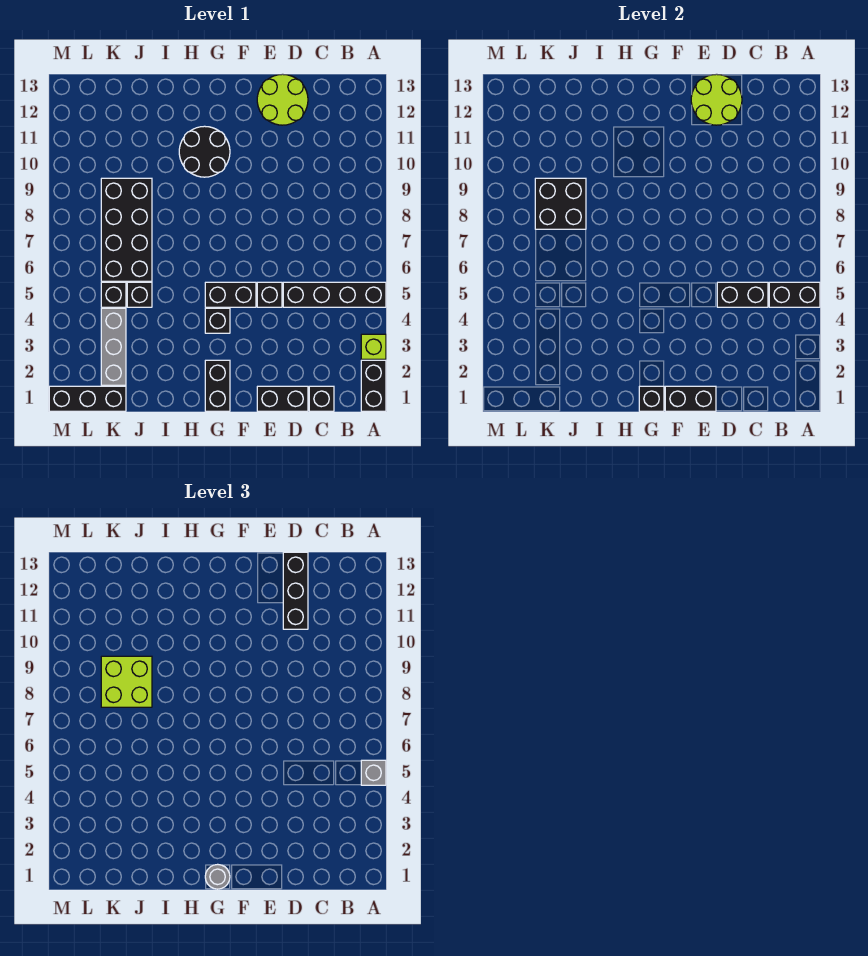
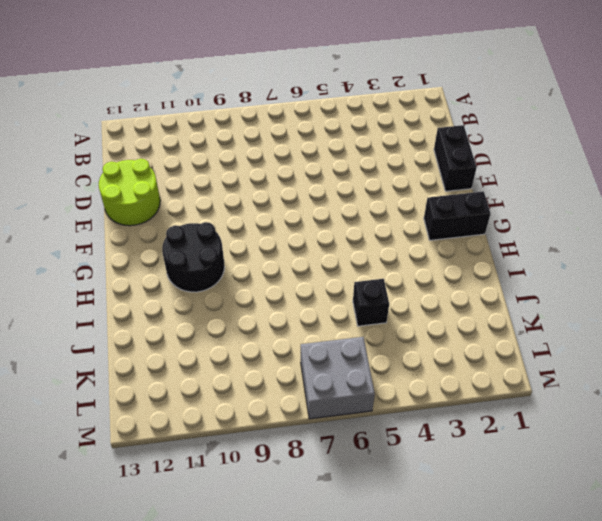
grey brick L6:M7 level 1 -> none
none -> black brick A1:A2 level 1
none -> lime brick A3 level 1
none -> black brick A5:D5 level 1

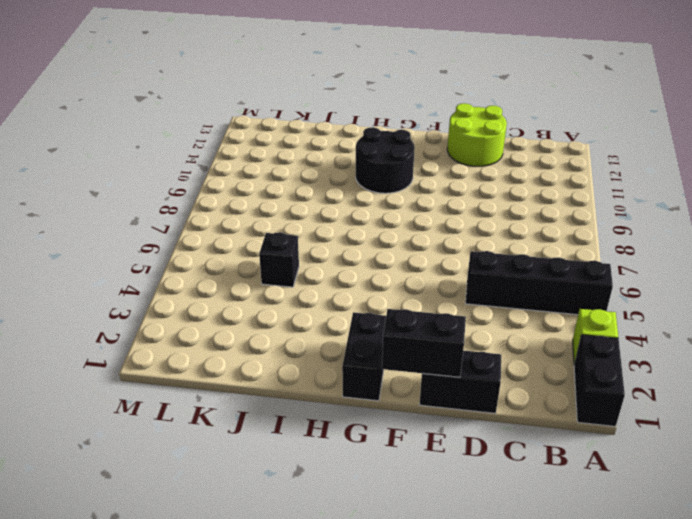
none -> black brick C1 level 1
none -> black brick E5 level 1
none -> black brick F5:G5 level 1

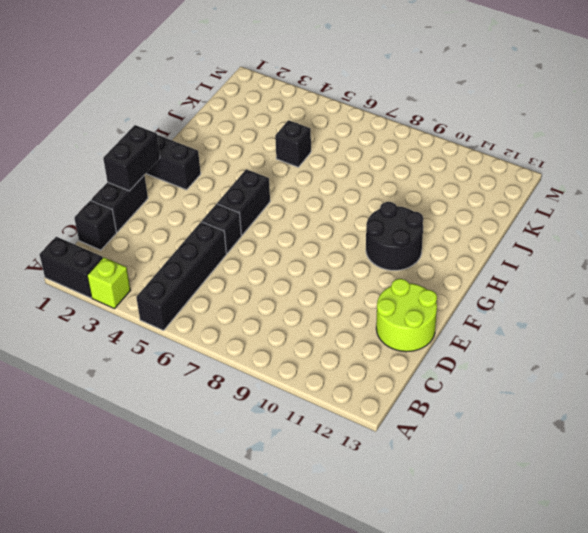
none -> black brick G4 level 1
none -> black brick J6:K9 level 1
none -> black brick K1:M1 level 1

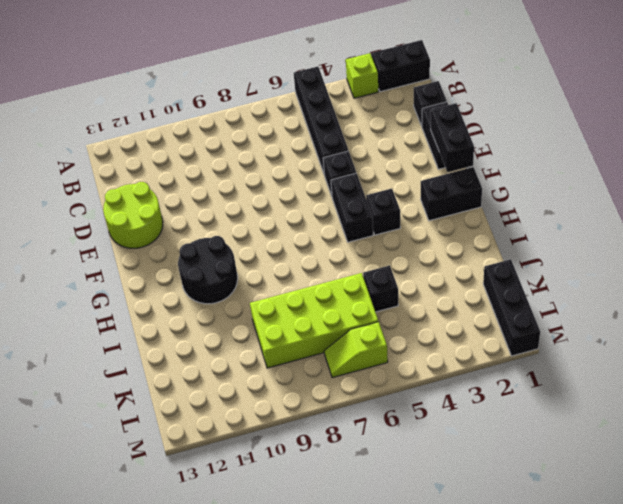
lime brick J6:K9 level 1 -> black brick J6:K9 level 1
lime slope L6:L7 level 1 top 6 -> none
none -> grey brick K2:K4 level 1
none -> black brick K5 level 1
none -> black brick A5:B5 level 2

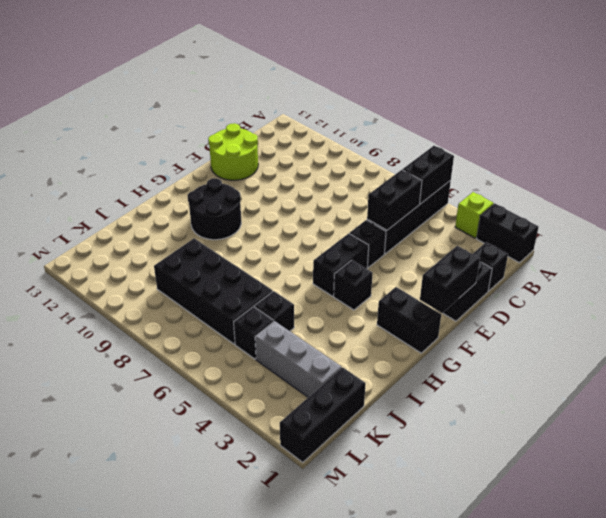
none -> lime round brick D12:E13 level 2
none -> black brick G1 level 2
none -> black brick J8:K9 level 2

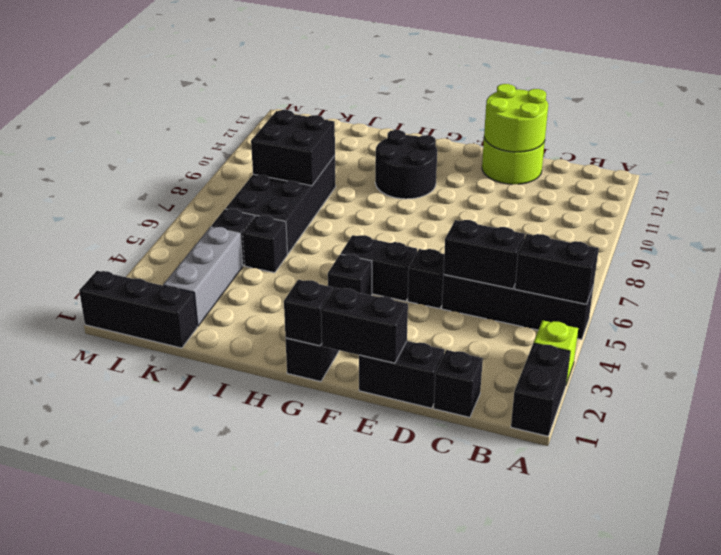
none -> grey brick A5 level 3
none -> black brick D11:D13 level 3
none -> grey round brick G1 level 3

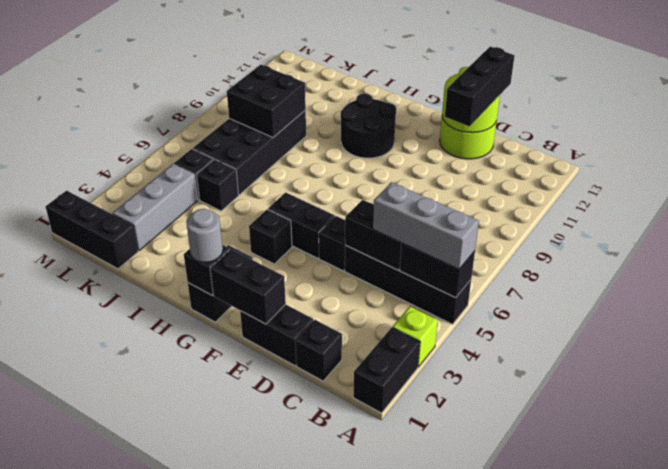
grey brick A5:C5 level 3 -> grey brick A5 level 3
none -> lime brick J8:K9 level 3

